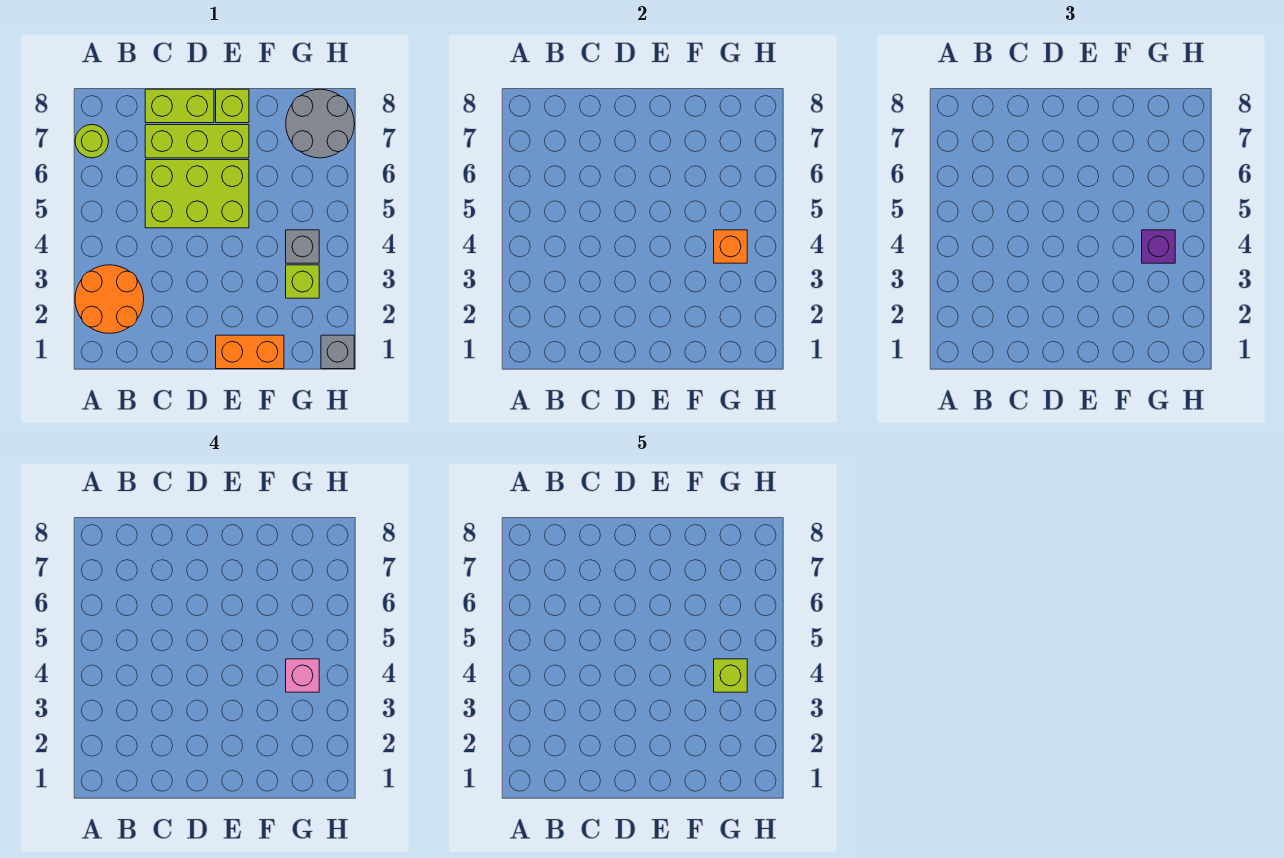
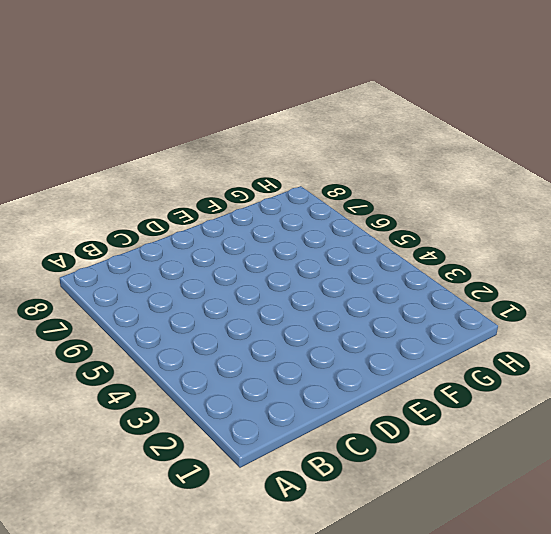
none -> orange round brick A2:B3 level 1
none -> lime round brick A7 level 1
none -> lime brick C5:E6 level 1

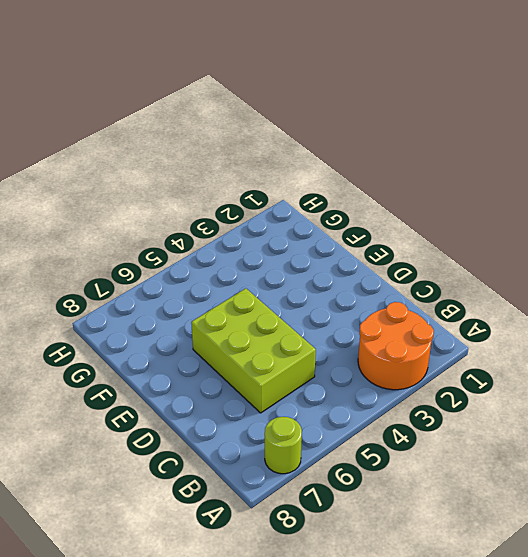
none -> lime brick C7:E7 level 1
none -> lime brick C8:D8 level 1
none -> orange brick E1:F1 level 1

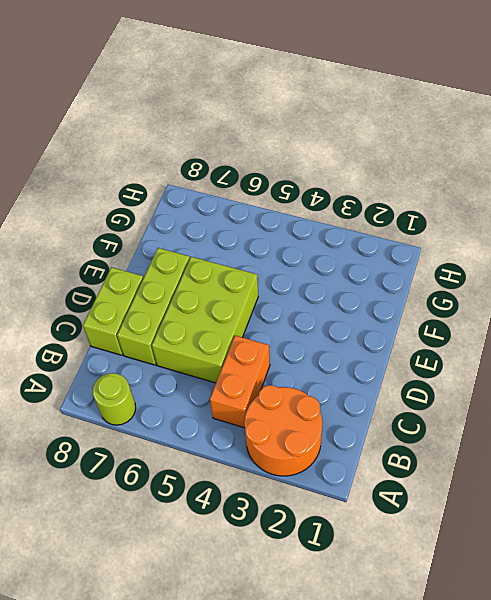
orange brick B4:C4 level 1 -> orange brick E1:F1 level 1
none -> lime brick E8 level 1
none -> lime brick G3 level 1
none -> grey brick G4 level 1

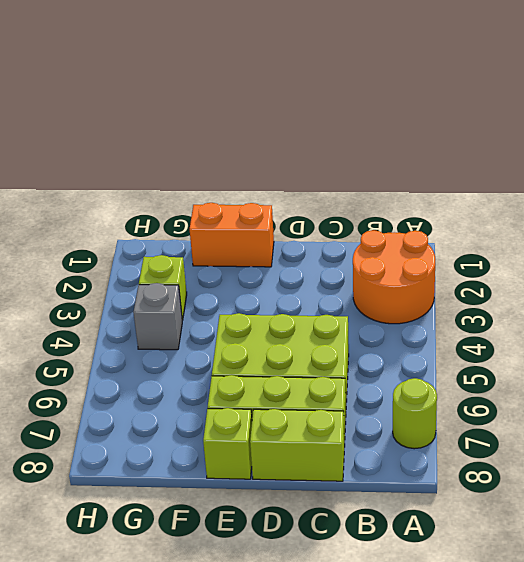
none -> grey round brick G7:H8 level 1
none -> grey brick H1 level 1
none -> orange brick G4 level 2

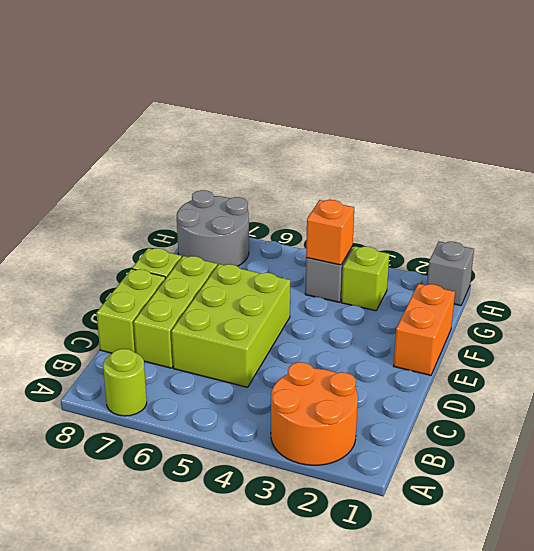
none -> purple brick G4 level 3
none -> pink brick G4 level 4
none -> lime brick G4 level 5

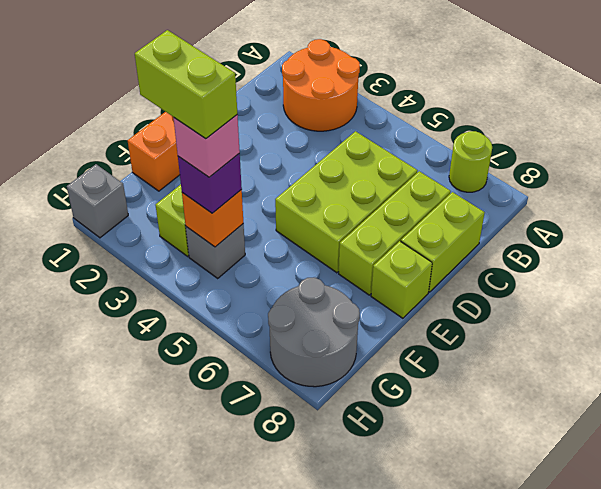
lime brick G3:G4 level 5 -> lime brick G4 level 5

